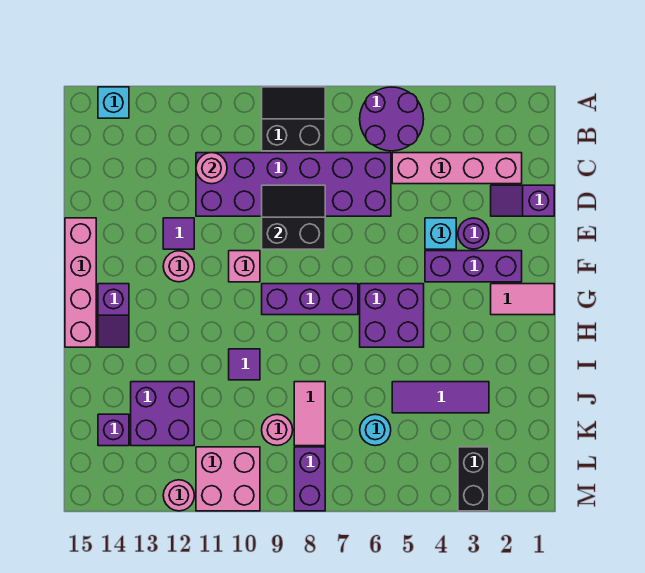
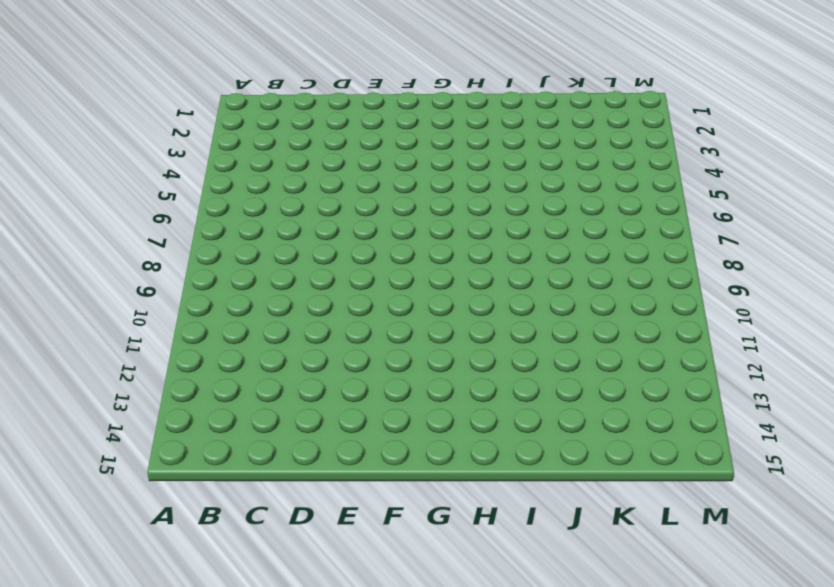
none -> purple round brick A5:B6 level 1
none -> black slope A8:B9 level 1 top B
none -> cyan brick A14 level 1
none -> pink brick C2:C5 level 1

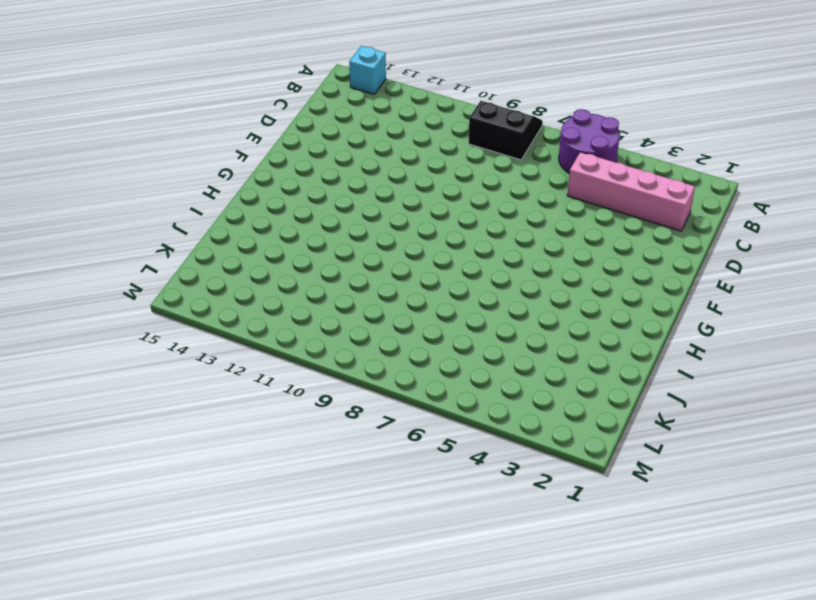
none -> purple brick C6:D11 level 1
none -> purple slope D1:D2 level 1 top 1
none -> purple round brick E3 level 1
none -> cyan brick E4 level 1

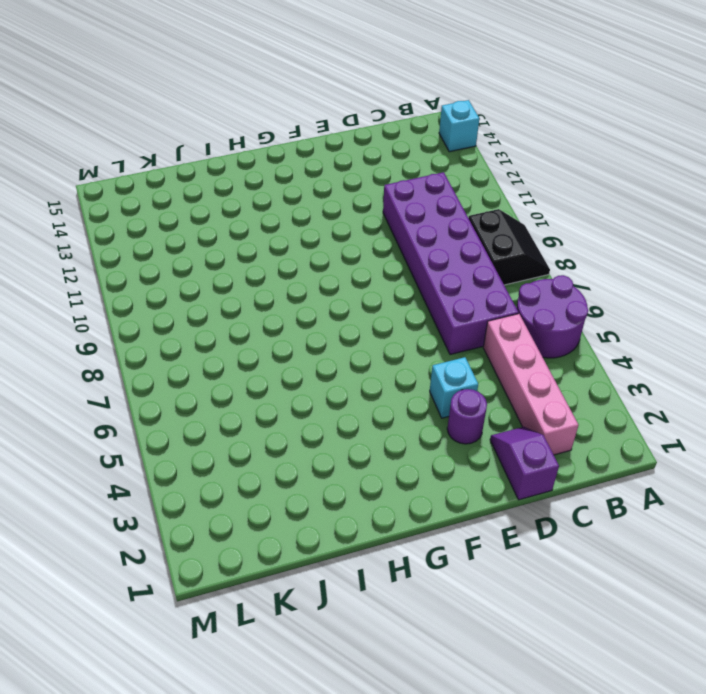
none -> purple tile E12 level 1
none -> pink brick E15:H15 level 1
none -> purple brick F2:F4 level 1
none -> pink brick F10 level 1

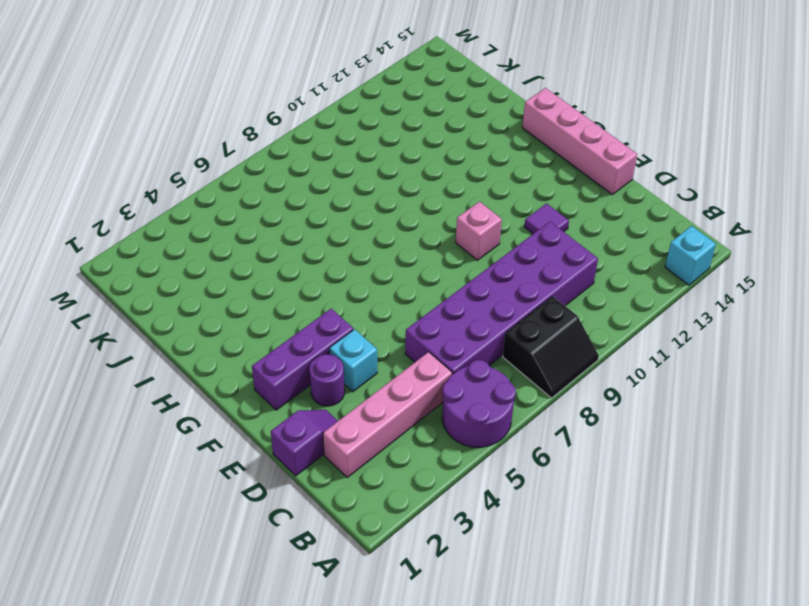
none -> pink round brick F12 level 1
none -> pink tile G1:G2 level 1
none -> purple brick G5:H6 level 1
none -> purple brick G7:G9 level 1

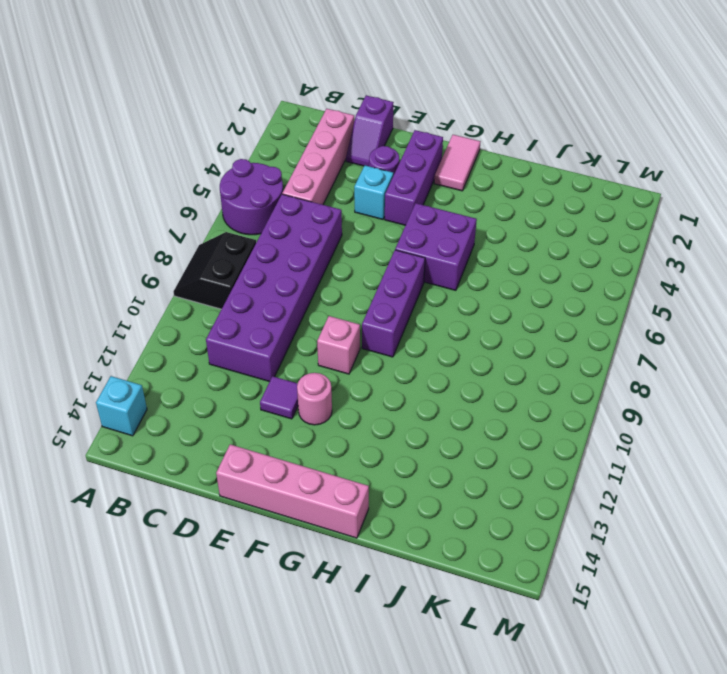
none -> purple slope G14:H14 level 1 top G
none -> purple tile I10 level 1
none -> purple tile J3:J5 level 1
none -> pink tile J8:K8 level 1

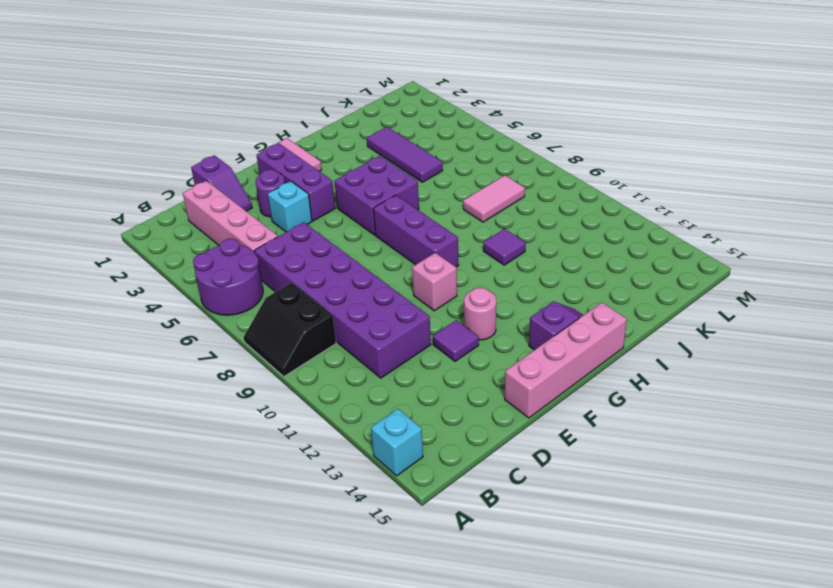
none -> purple brick J12:K13 level 1
none -> cyan round brick K6 level 1
none -> pink round brick K9 level 1
none -> purple brick K14 level 1

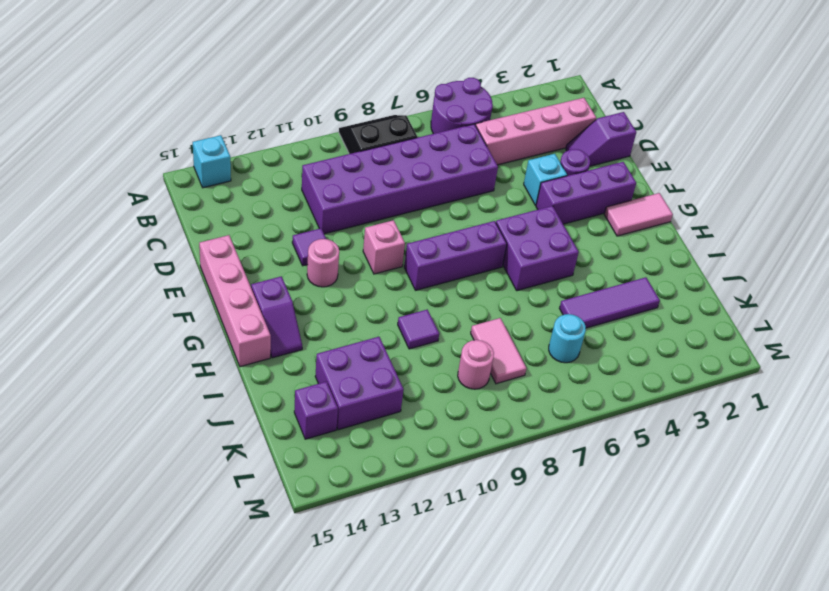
none -> black brick L3:M3 level 1
none -> purple brick L8:M8 level 1
none -> pink brick L10:M11 level 1
none -> pink round brick M12 level 1

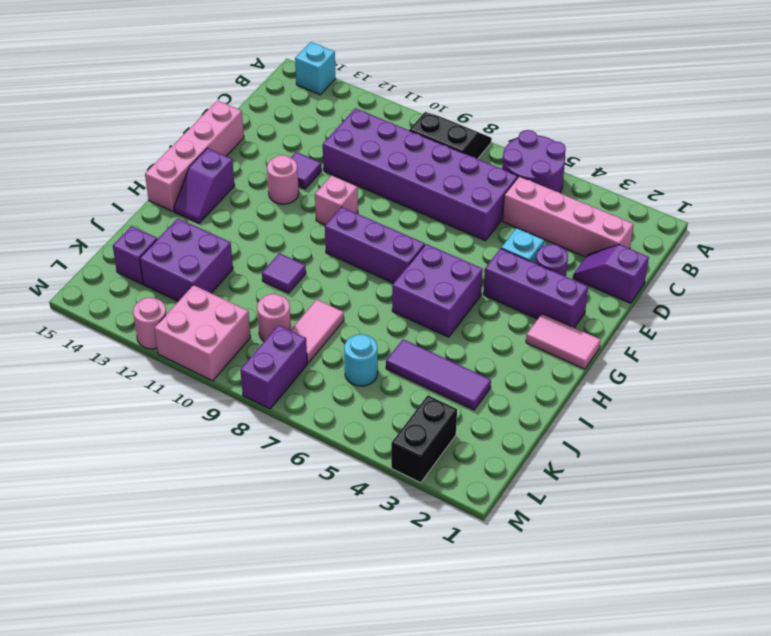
none -> pink round brick C11 level 2
none -> black slope D8:E9 level 2 top E

